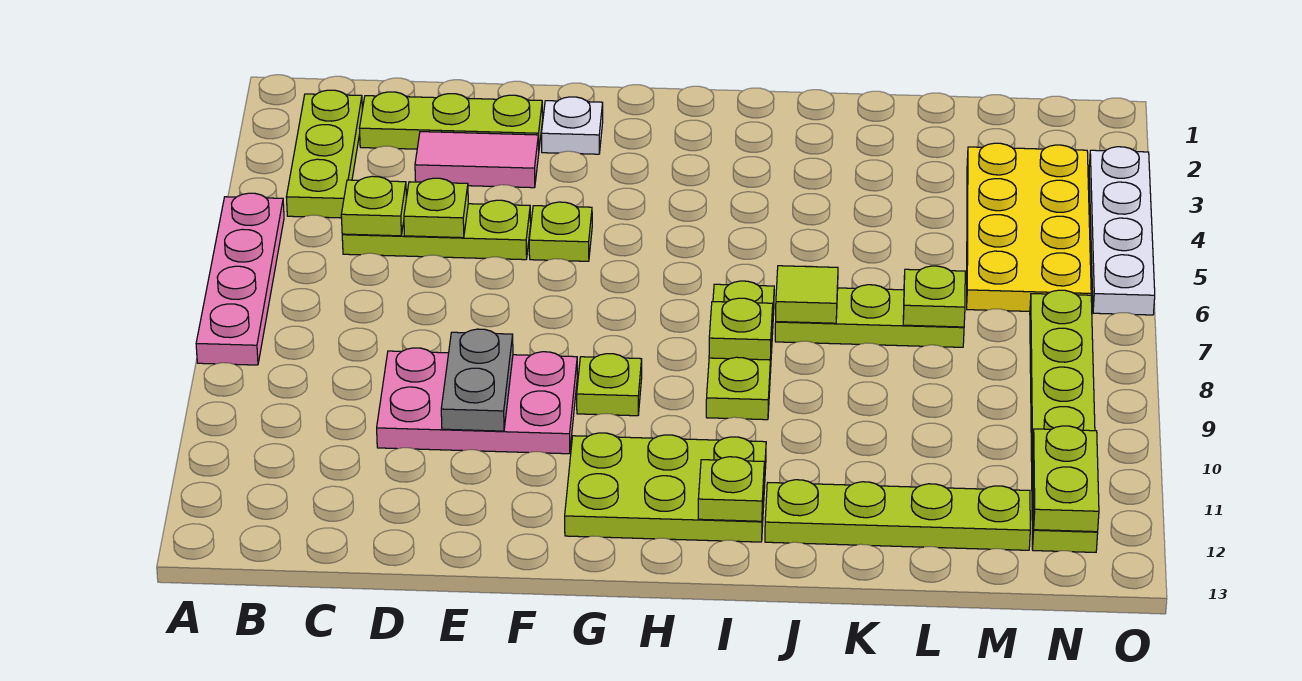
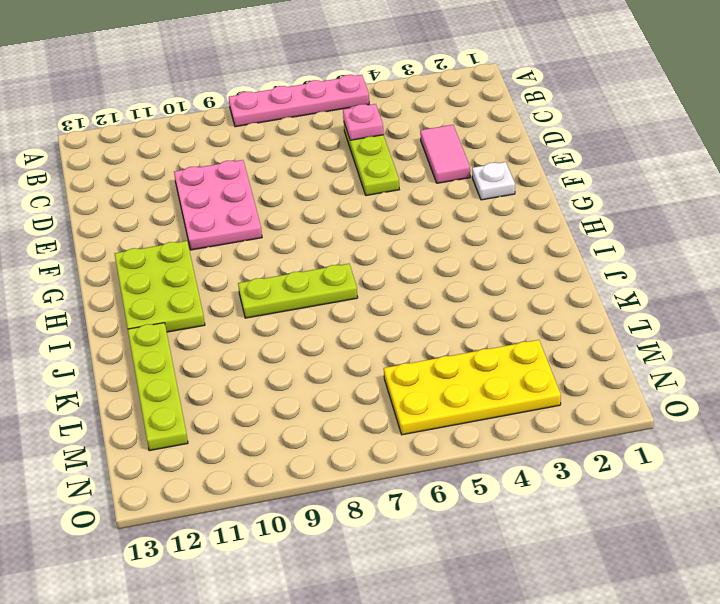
pink plate C5 level 2 -> lime plate C5 level 2
none -> lime plate B2:B4 level 1
none -> lime plate C2:E2 level 1
none -> lime plate F5 level 1

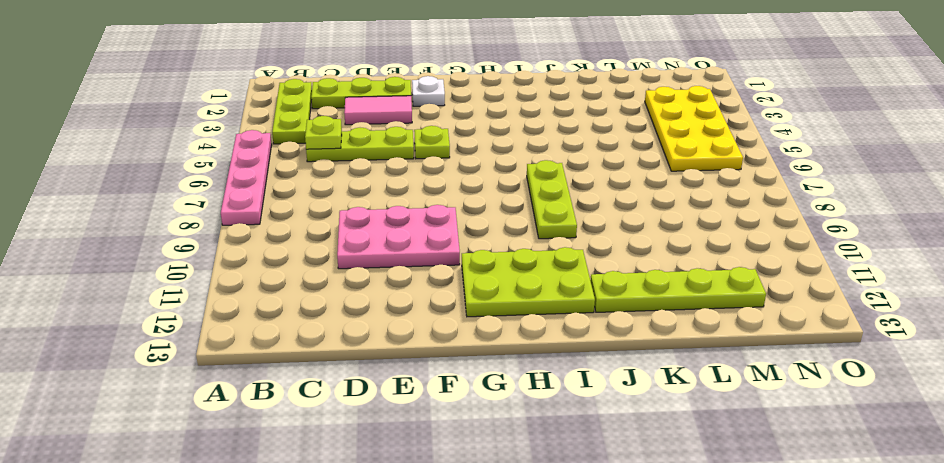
none -> lime plate G9 level 1
none -> lime plate J7:L7 level 1
none -> lime plate N7:N12 level 1

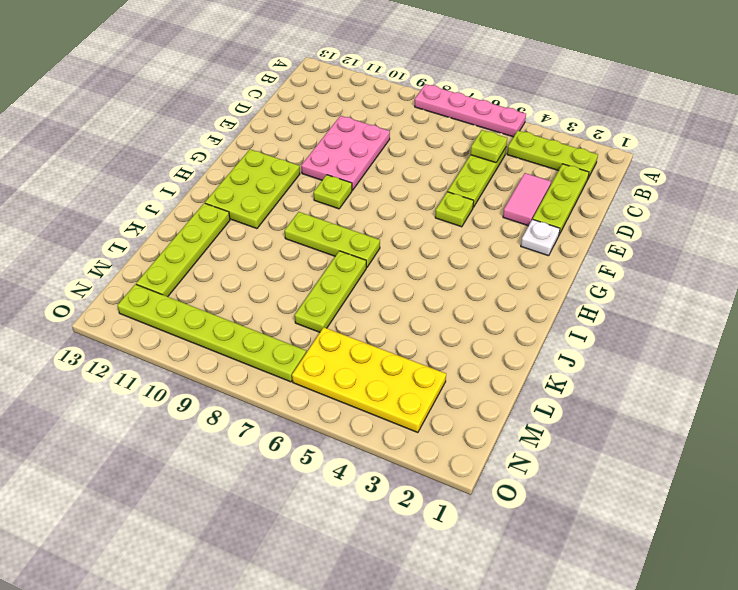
none -> white plate O3:O6 level 1
none -> lime plate D5 level 2
none -> grey plate E9:E10 level 2

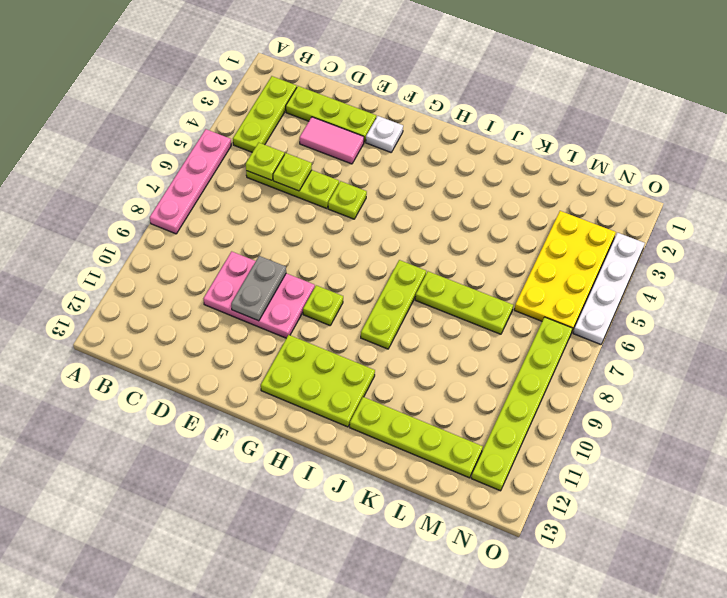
none -> lime plate I8 level 2
none -> lime plate I12 level 2
none -> lime tile J7 level 2

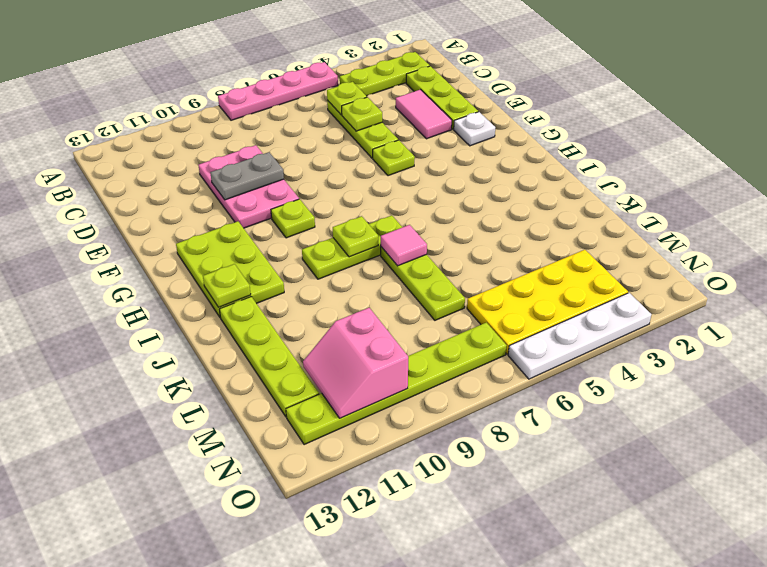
pink tile J7 level 2 -> lime tile J7 level 2
pink slope M10:N11 level 2 top 10 -> lime plate N11:N12 level 2
none -> lime plate L7 level 2

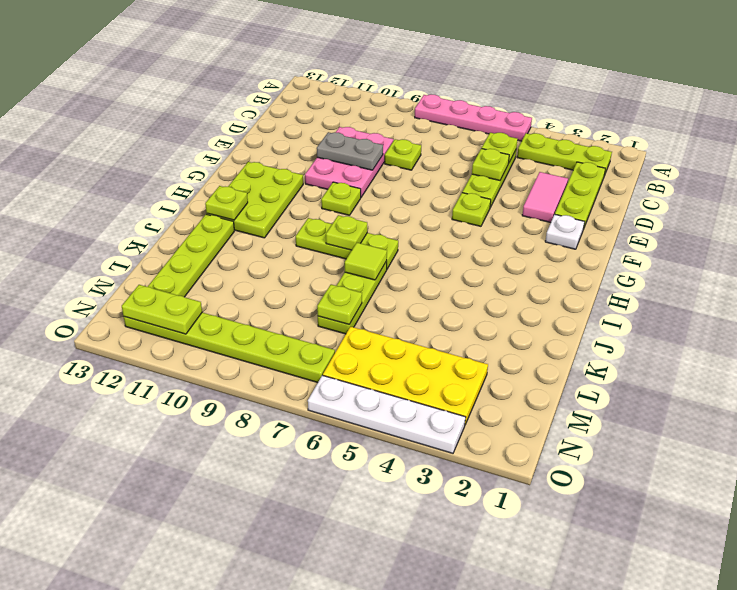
lime plate D8 level 1 -> none

